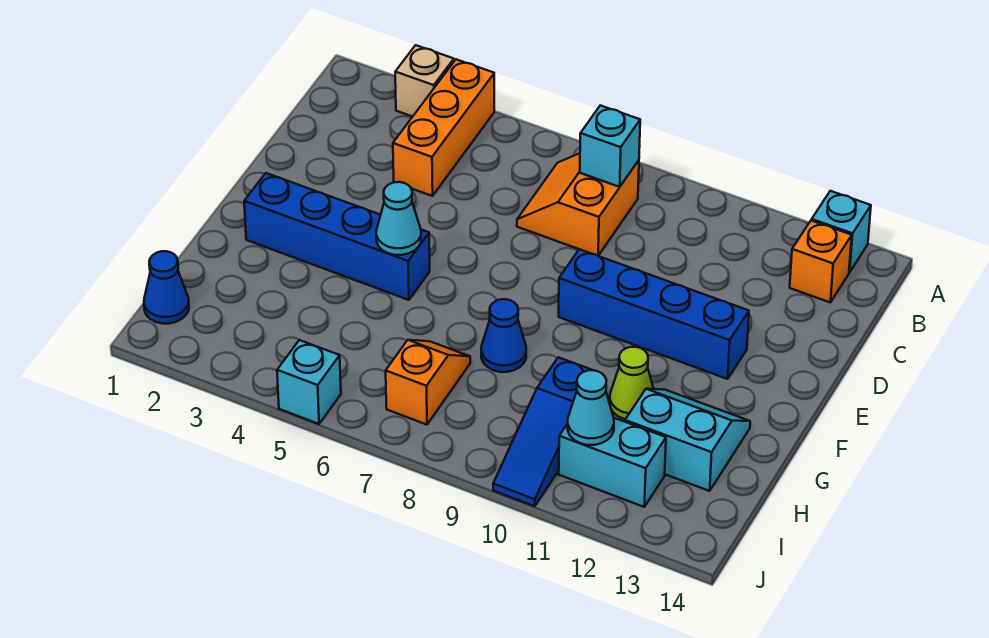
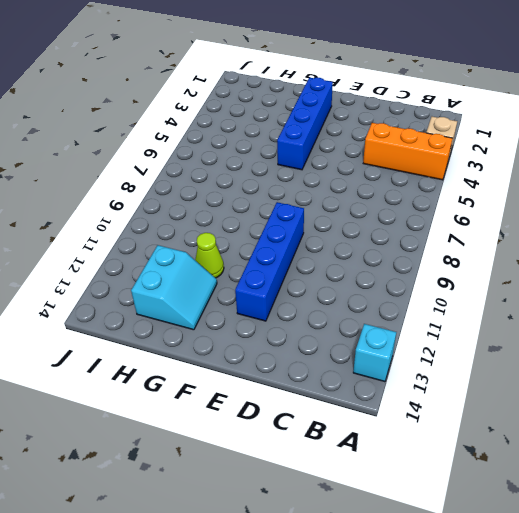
none -> orange slope B7:C8 level 1 top 8
none -> orange brick B13 level 1
none -> blue cone G8 level 1

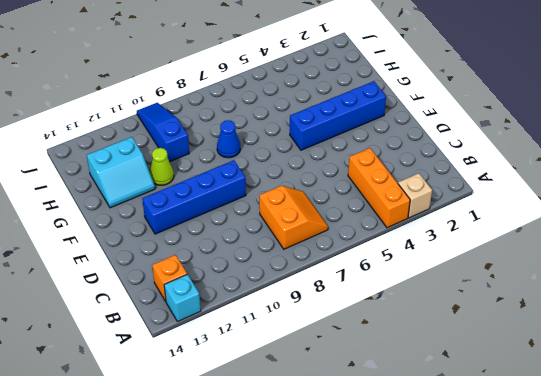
none -> orange slope H7:I7 level 1 top I
none -> blue cone I1 level 1
none -> cyan brick I11:I12 level 1

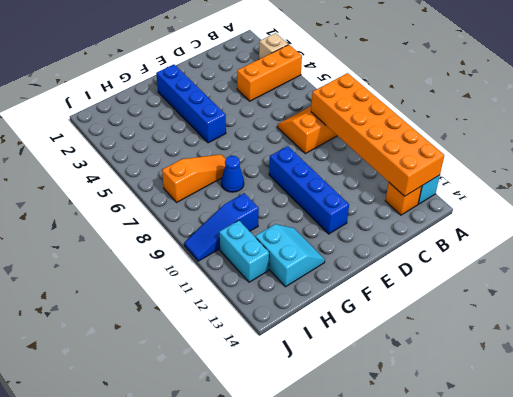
orange brick A8:B13 level 2 -> cyan brick B8 level 2
orange slope G7:I7 level 1 top I -> orange slope H7:I7 level 1 top I
none -> lime cone G11 level 1
none -> blue cone I1 level 1
none -> cyan brick J5 level 1

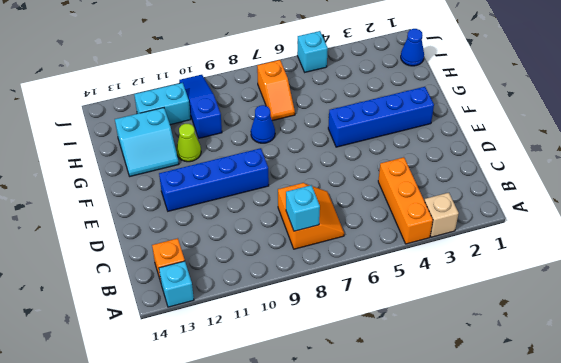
none -> cyan cone F5 level 2
none -> cyan cone I11 level 2

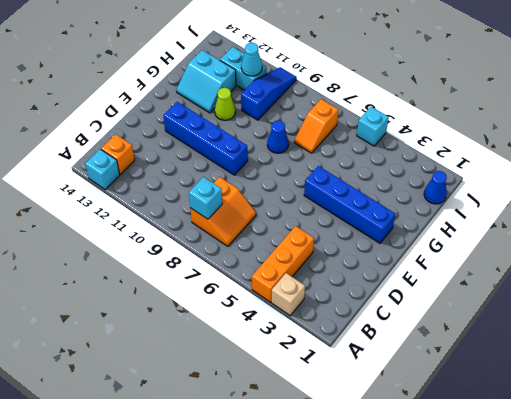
none -> cyan cone F5 level 2

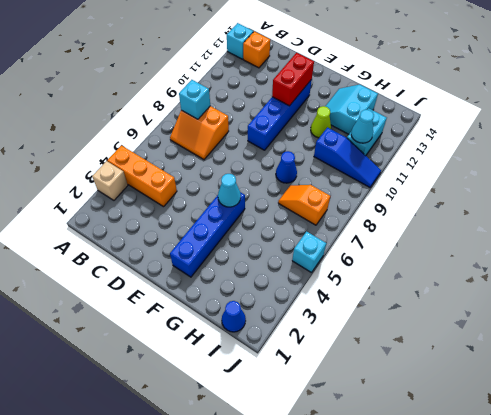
red brick E11:E12 level 2 -> none

